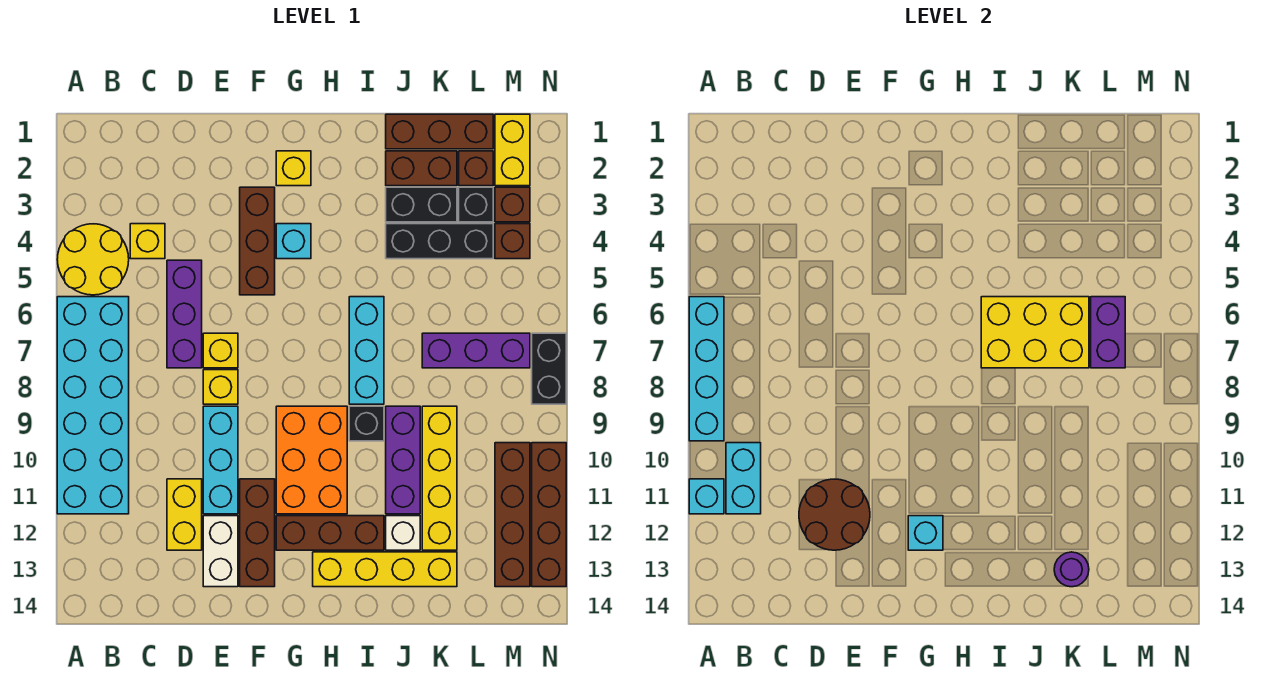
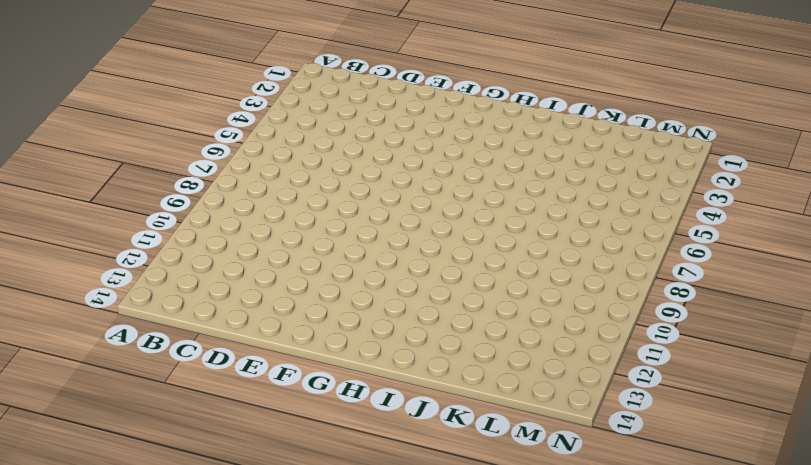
none -> yellow round brick A4:B5 level 1
none -> cyan brick A6:B11 level 1
none -> yellow brick C4 level 1
none -> purple brick D5:D7 level 1

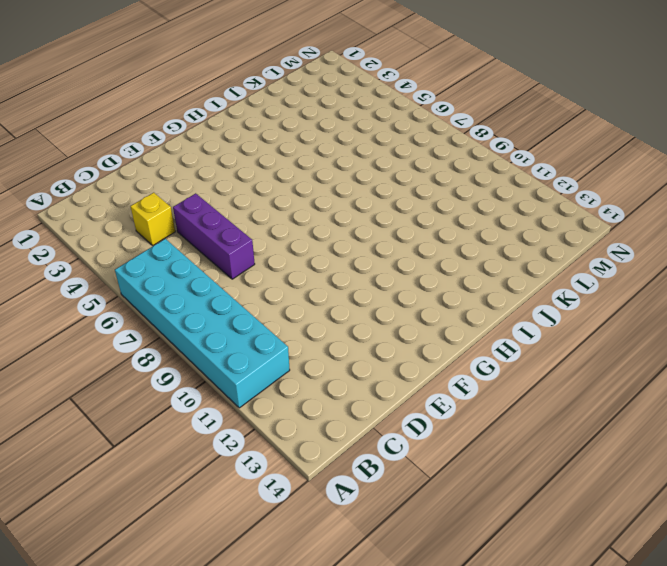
none -> yellow round brick A4:B5 level 1
none -> yellow brick D11:D12 level 1
none -> yellow brick E7 level 1
none -> yellow brick E8 level 1

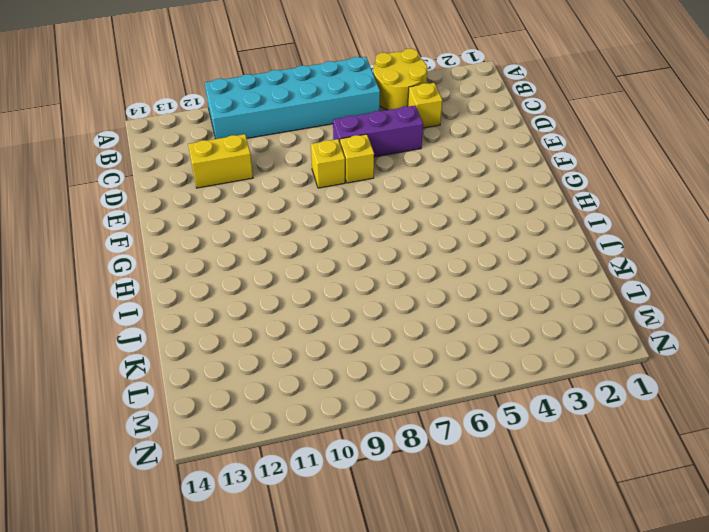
none -> cyan brick E9:E11 level 1
none -> white brick E12:E13 level 1
none -> brown brick F3:F5 level 1
none -> brown brick F11:F13 level 1

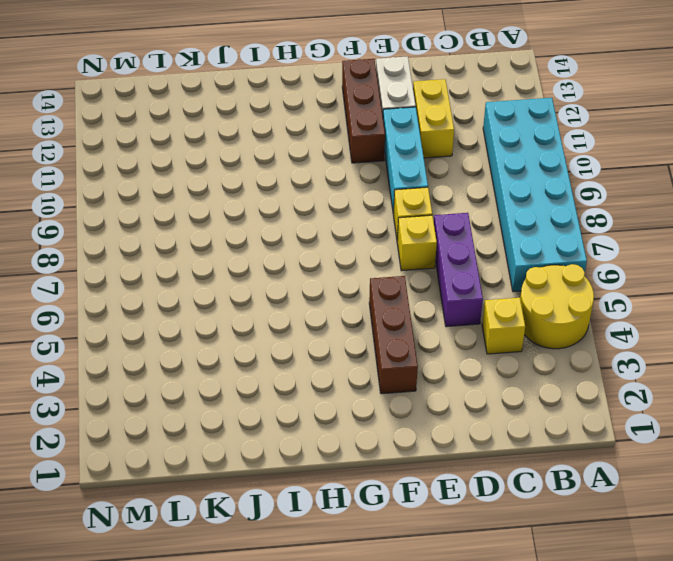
none -> yellow brick G2 level 1
none -> cyan brick G4 level 1
none -> orange brick G9:H11 level 1
none -> brown brick G12:I12 level 1

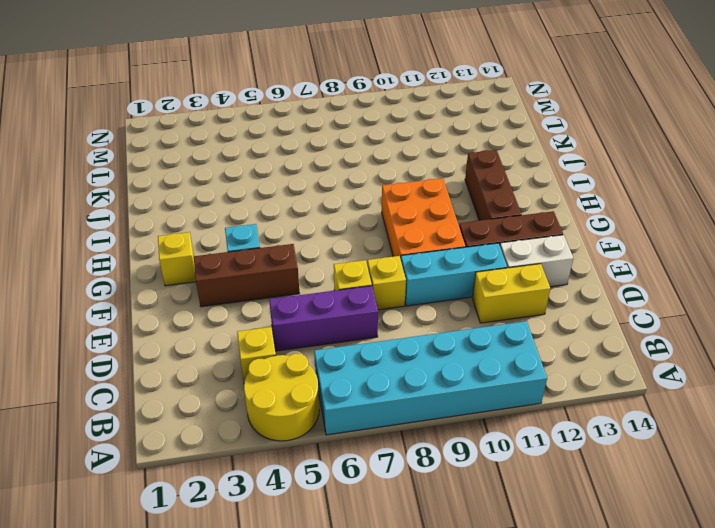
orange brick F9:H10 level 1 -> orange brick G9:H11 level 1
none -> yellow brick H13:K13 level 1
none -> cyan brick I6:I8 level 1
none -> black brick I9 level 1
none -> brown brick J1:L1 level 1

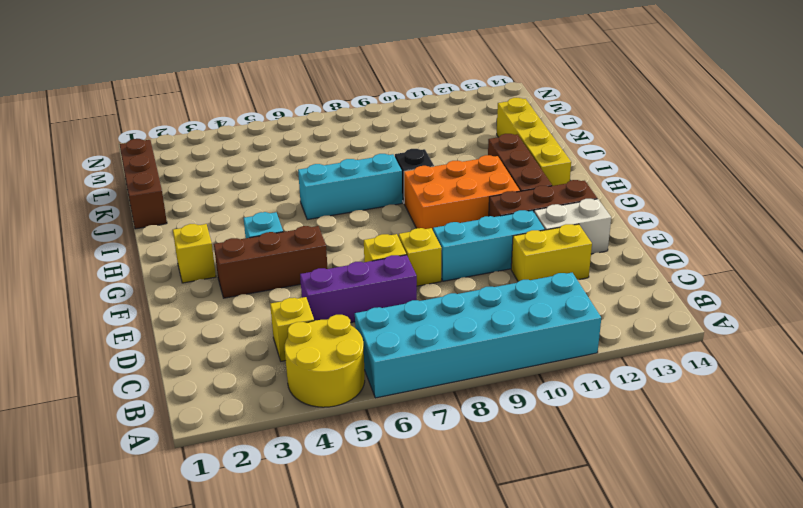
none -> brown brick J2:K2 level 1
none -> black brick J3:K3 level 1
none -> black brick J4:L4 level 1
none -> purple brick J9:J11 level 1

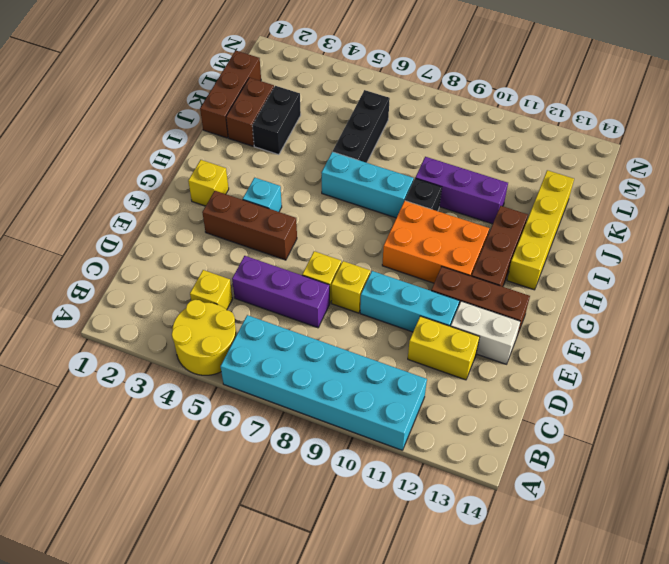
black brick J6:L6 level 1 -> black brick J4:L4 level 1
none -> white brick J12 level 1
none -> purple brick K7:M7 level 1
none -> yellow brick K9:K12 level 1
none -> brown brick L2 level 1

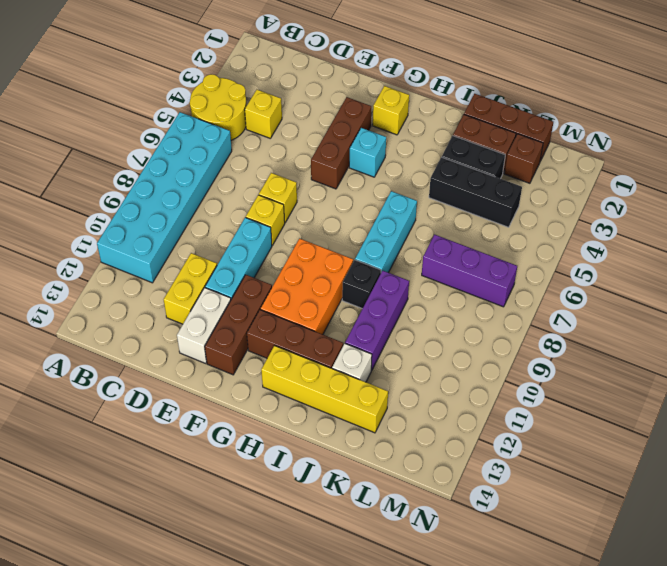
none -> purple brick D5:D7 level 1
none -> yellow brick K9:K12 level 1
none -> black brick L3 level 1
none -> yellow brick M1:M2 level 1

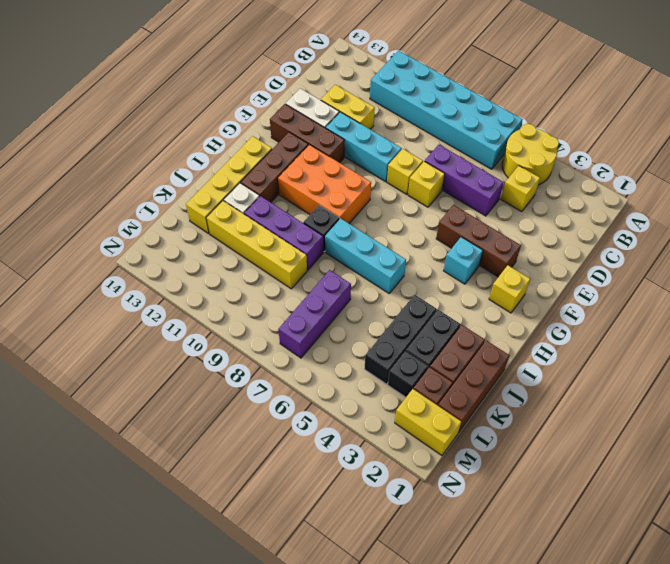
none -> brown brick M3 level 1
none -> brown brick M4 level 1
none -> brown brick M10:M13 level 1
none -> black brick N7:N8 level 1

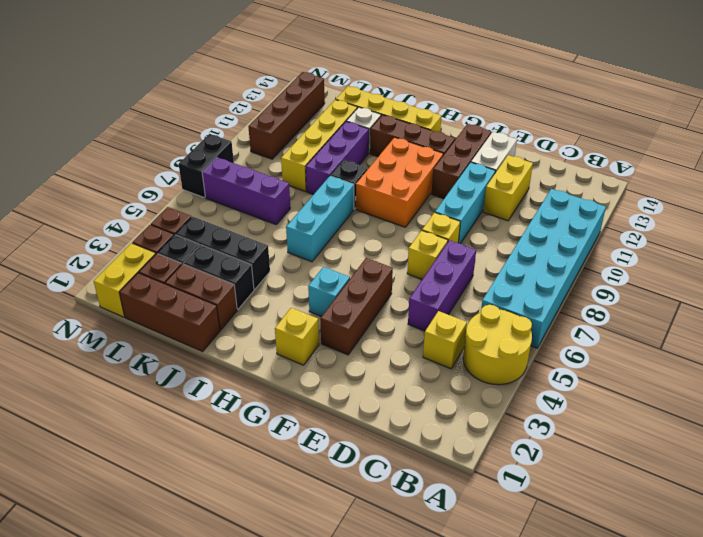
none -> brown brick N10:N13 level 1
none -> cyan brick A6:A9 level 2
none -> cyan brick A11 level 2
none -> cyan brick B10:B11 level 2

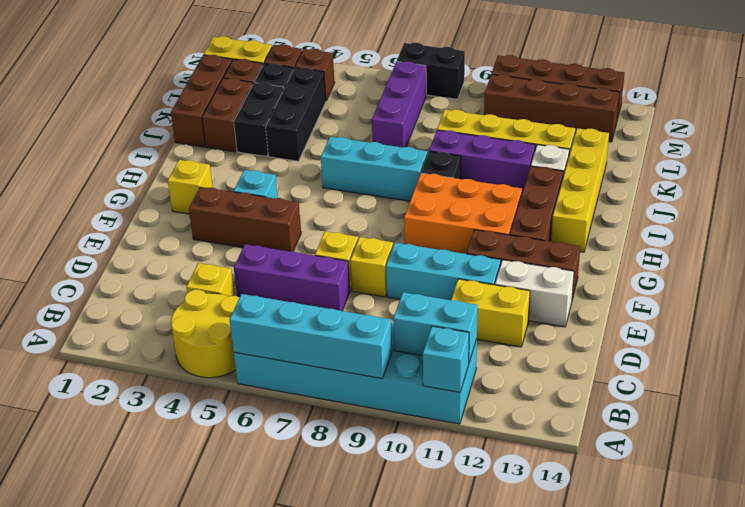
none -> brown round brick D11:E12 level 2
none -> cyan brick G12 level 2
none -> yellow brick I6:K7 level 2
none -> purple round brick K13 level 2

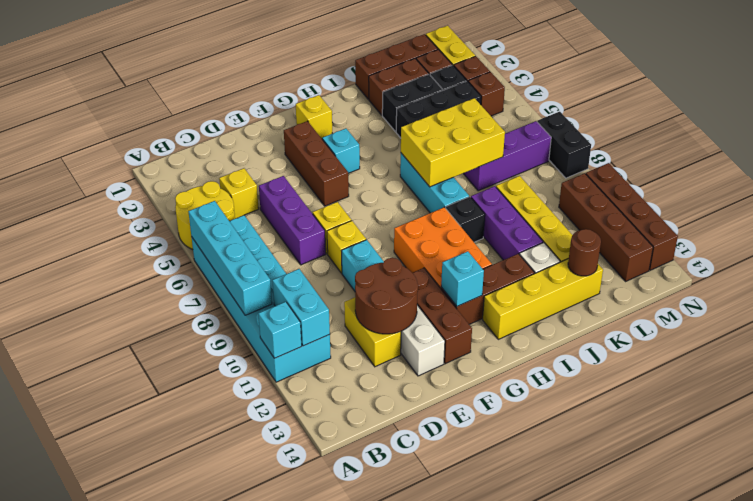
brown round brick K13 level 2 -> purple round brick K13 level 2
none -> purple brick L6:L7 level 2

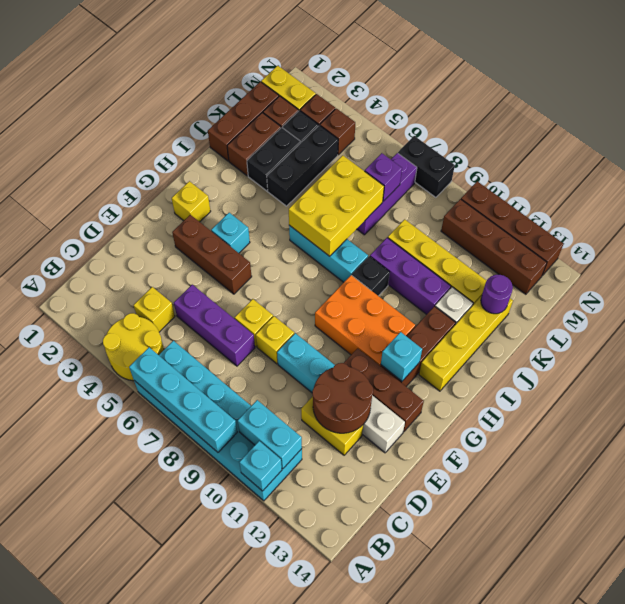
purple brick L7 level 2 -> purple brick L6:L7 level 2

